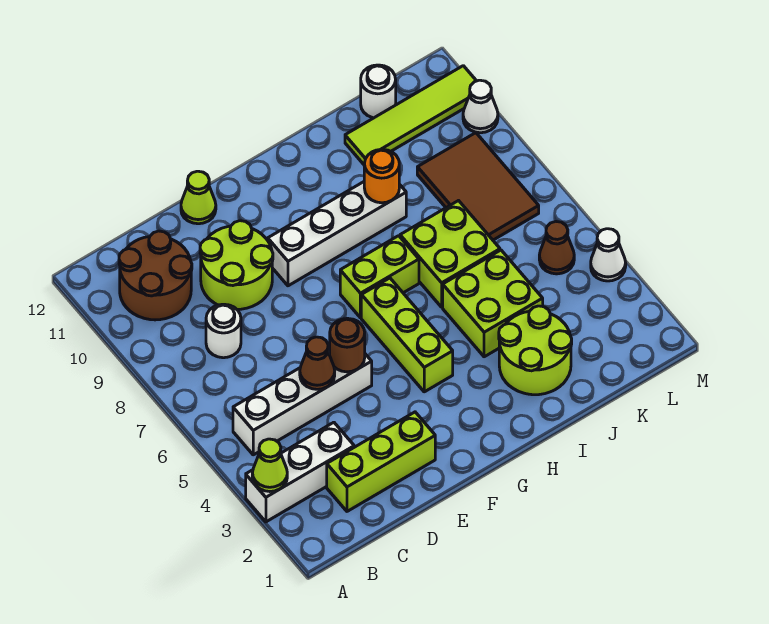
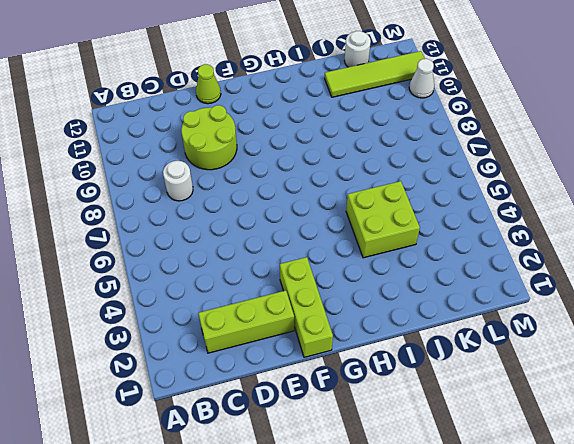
lime brick F1:F3 level 1 -> lime brick G4:G6 level 1
none -> white brick A3:C3 level 1
none -> white brick B5:E5 level 1
none -> brown round brick B10:C11 level 1

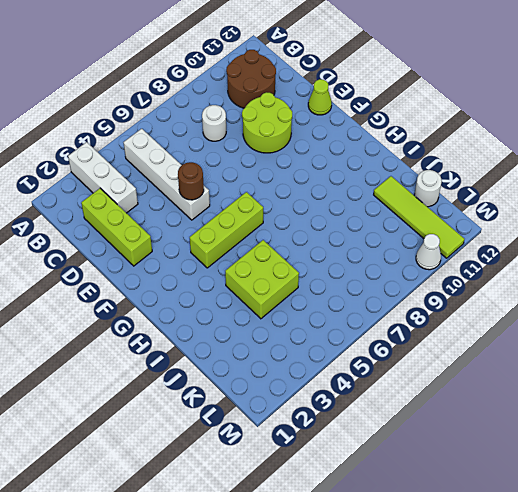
none -> white brick F9:I9 level 1
none -> lime brick G7:H7 level 1
none -> lime round brick I2:J3 level 1

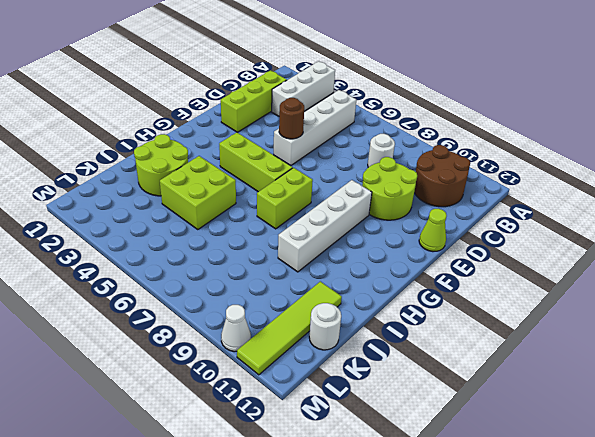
none -> lime brick I6:J7 level 1
none -> brown tile K7:L9 level 1
none -> brown cone L5 level 1

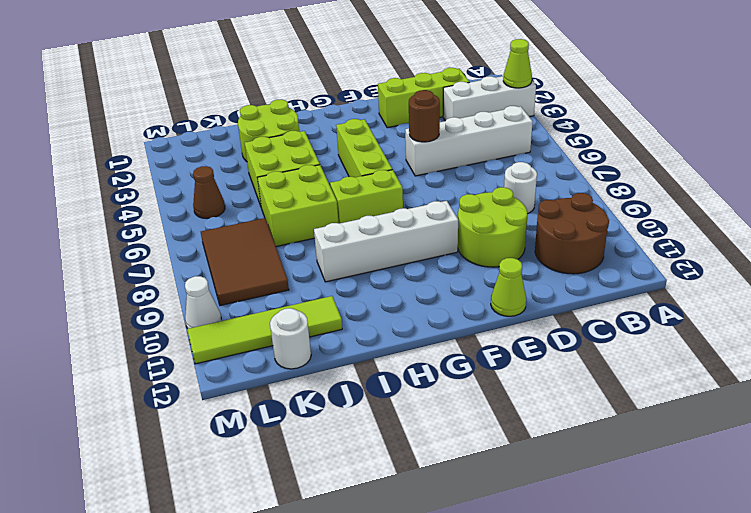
none -> white cone M4 level 1
none -> brown cone D5 level 2
none -> orange round brick I9 level 2

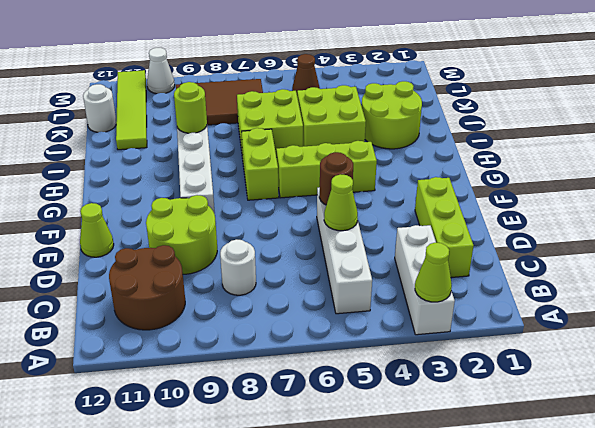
lime cone D5 level 2 -> brown cone D5 level 2
lime round brick I9 level 2 -> orange round brick I9 level 2
none -> white cone M4 level 1

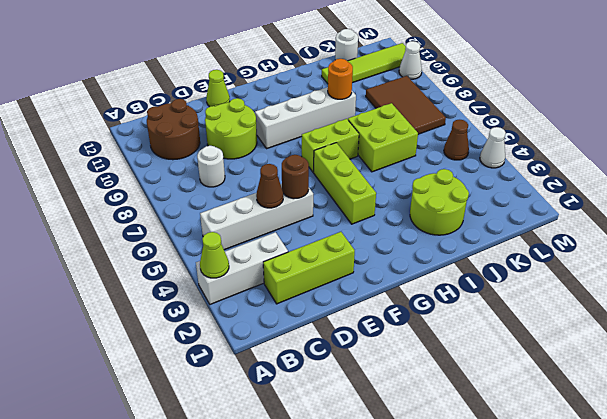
none -> lime brick I4:J5 level 1

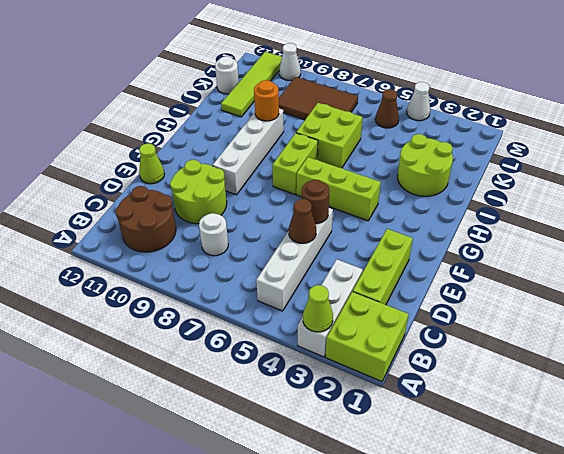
lime brick A1:B2 level 1 -> lime brick I4:J5 level 1

